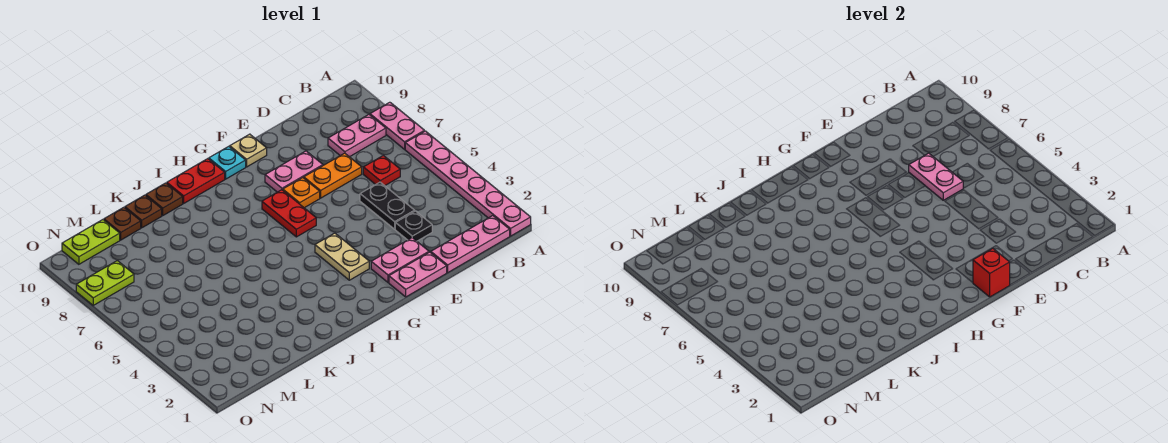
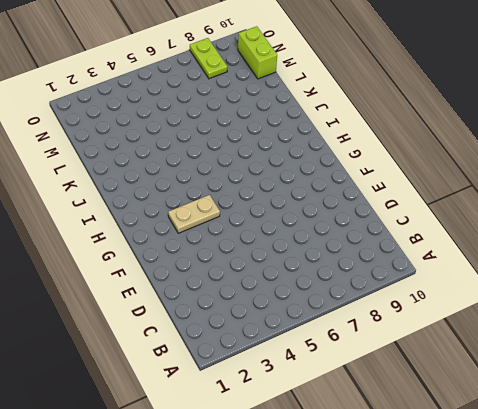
lime brick M10:N10 level 1 -> lime plate M10:N10 level 1
none -> pink plate A1:A6 level 1
none -> pink plate A7:A8 level 1
none -> pink plate B1:D1 level 1

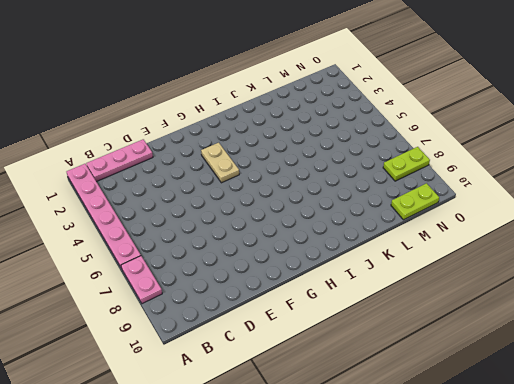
none -> pink plate B8:C8 level 1
none -> red plate C6 level 1
none -> black plate D3 level 1

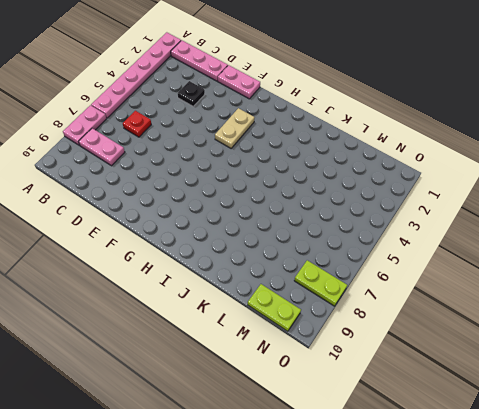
none -> black plate D4:D5 level 1
none -> orange plate D7:E7 level 1
none -> pink plate E2:F2 level 1

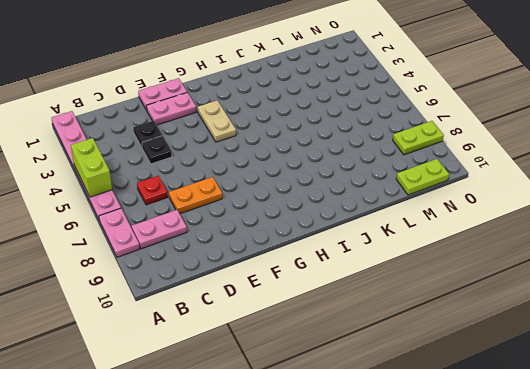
lime brick A4:A5 level 2 -> none
black plate D4 level 1 -> black plate D4:D5 level 1
none -> pink plate B1:D1 level 1
none -> pink plate E8:F8 level 1
none -> orange plate F7 level 1

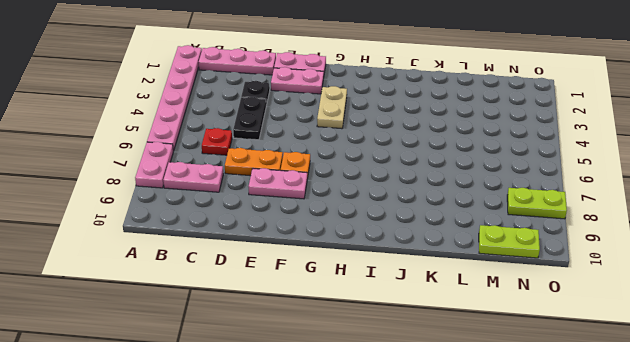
none -> tan plate F10 level 1
none -> red plate G6:G7 level 1
none -> cyan plate G10 level 1

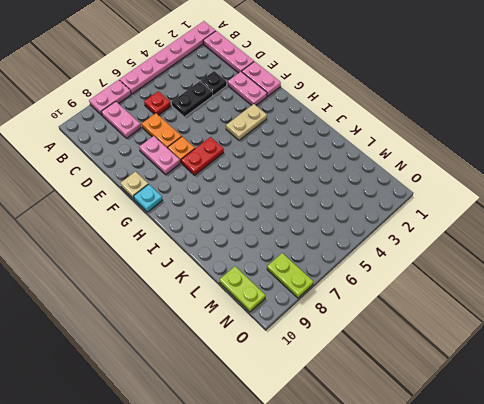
none -> red plate H10:I10 level 1
none -> brown plate J10 level 1
none -> brown plate K10 level 1

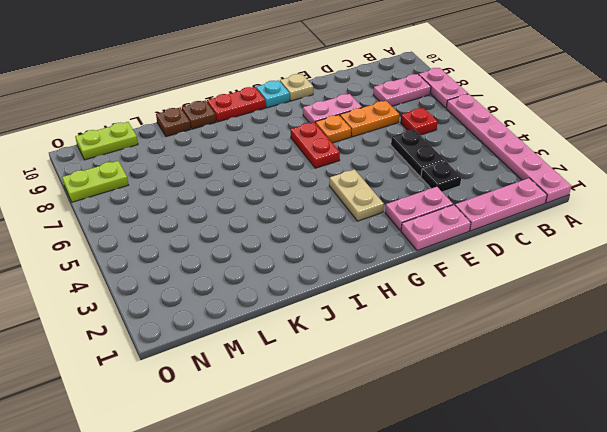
none -> brown plate L10 level 1
none -> pink plate D6:D7 level 2
none -> red brick F1 level 2

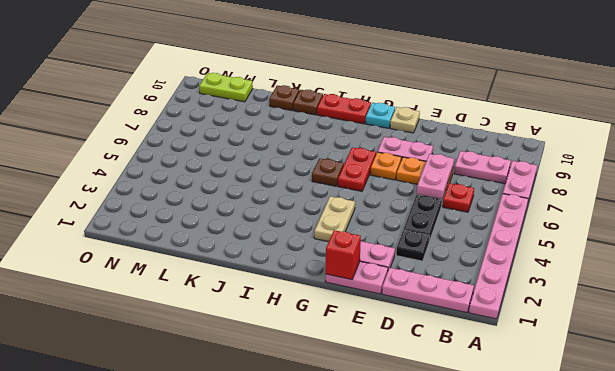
brown plate H6 level 1 -> brown plate L10 level 1
none -> lime plate N8:O8 level 1

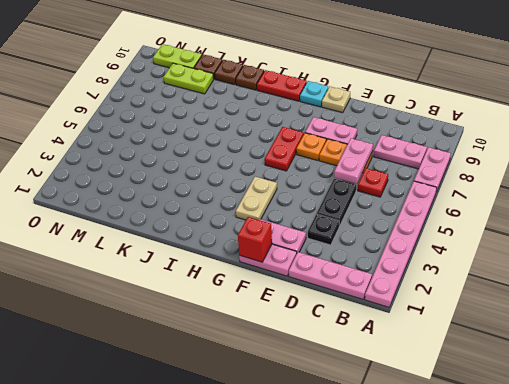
lime plate L9:M9 level 1 -> lime plate N8:O8 level 1

